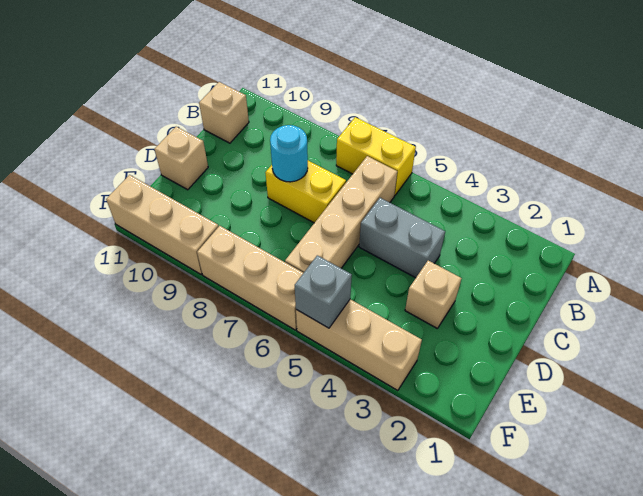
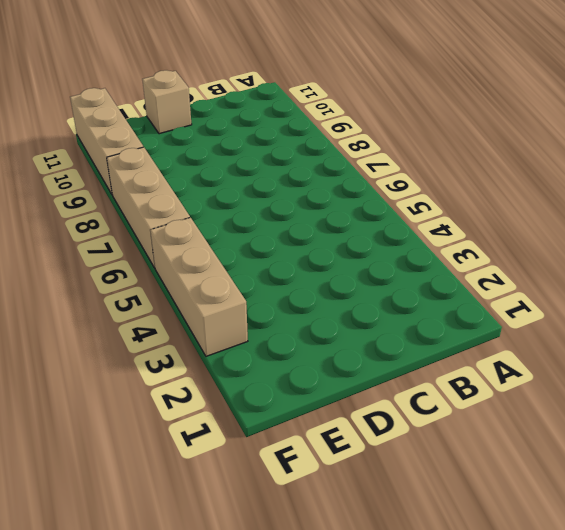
none -> yellow brick A6:A7 level 1
none -> tan brick B6:E6 level 1
none -> tan brick B11 level 1

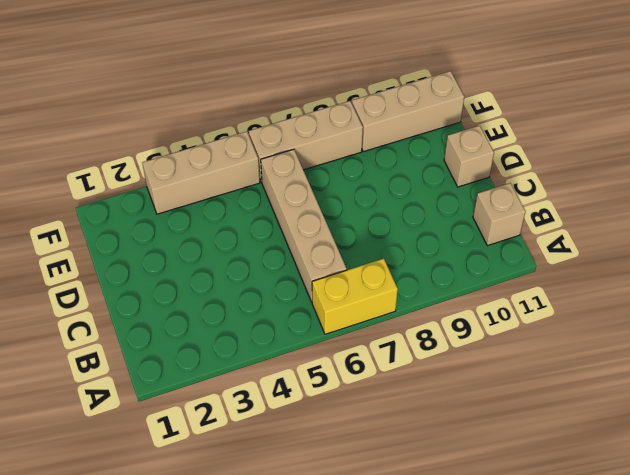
none -> grey brick C4:C5 level 1
none -> yellow brick C7:C8 level 1
none -> tan brick D3 level 1

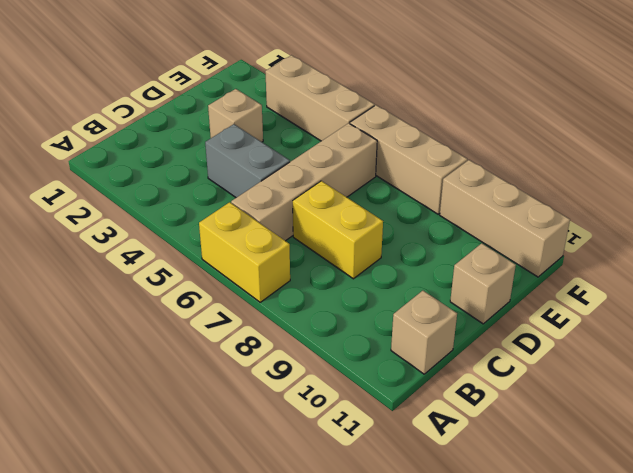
none -> cyan round brick C8 level 2
none -> grey brick F5 level 2

